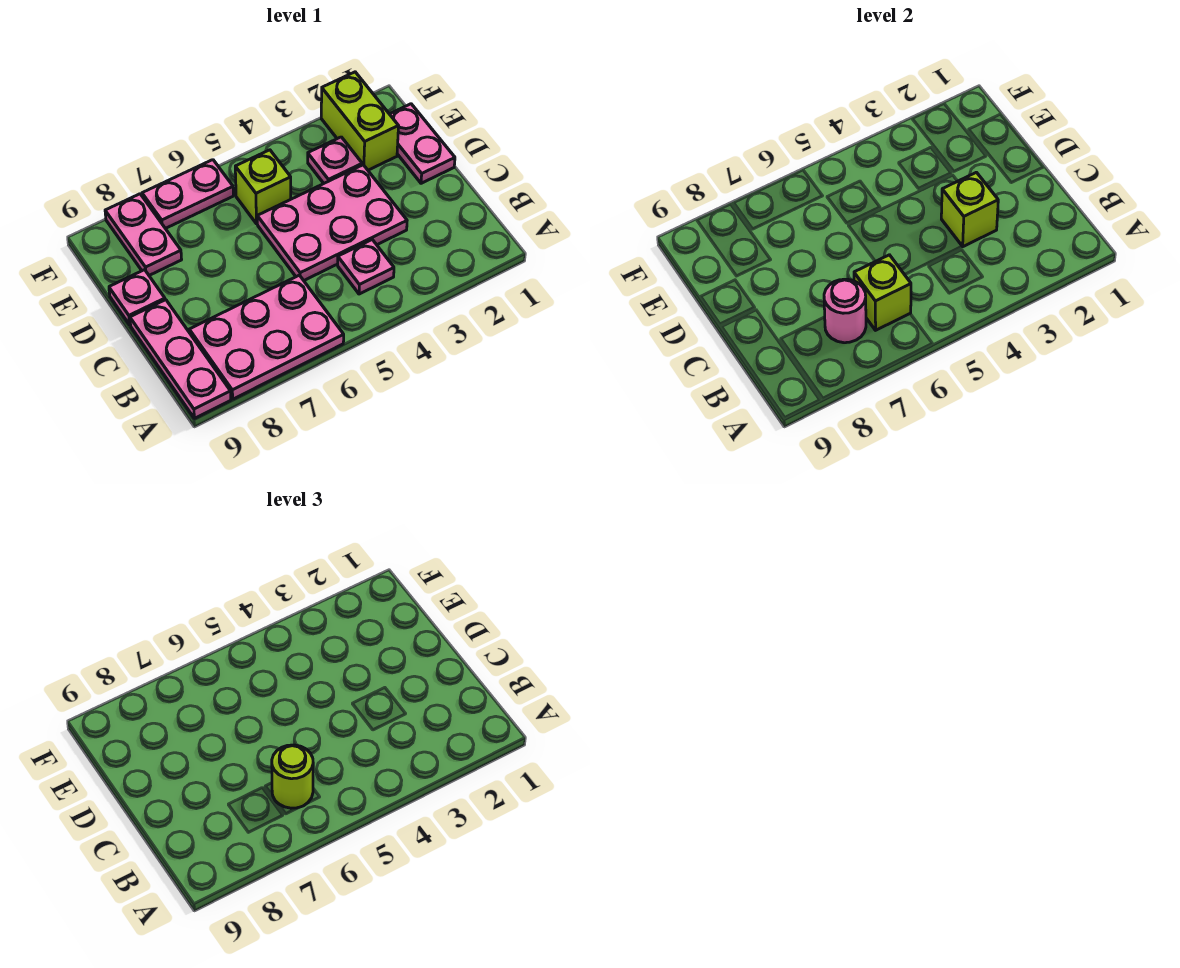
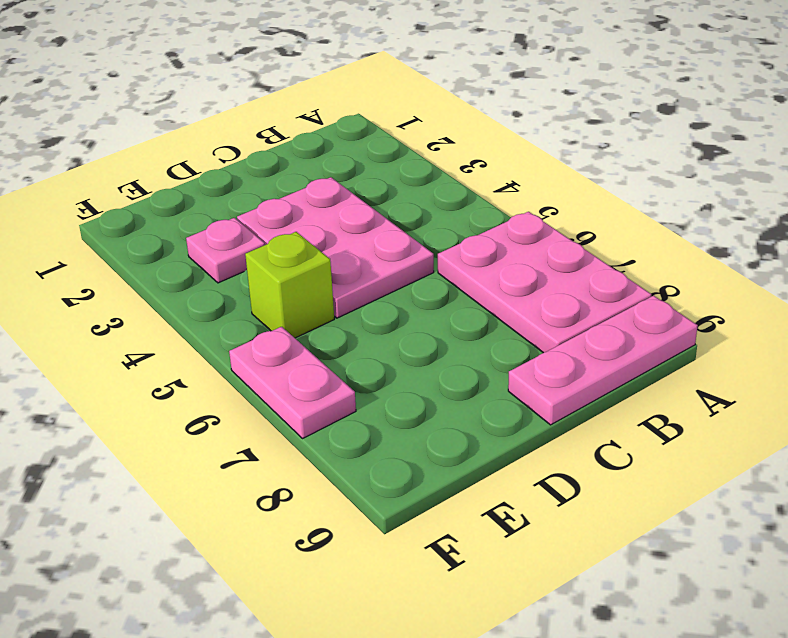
none -> pink plate B4 level 1
none -> pink plate D1:E1 level 1
none -> pink plate D9 level 1

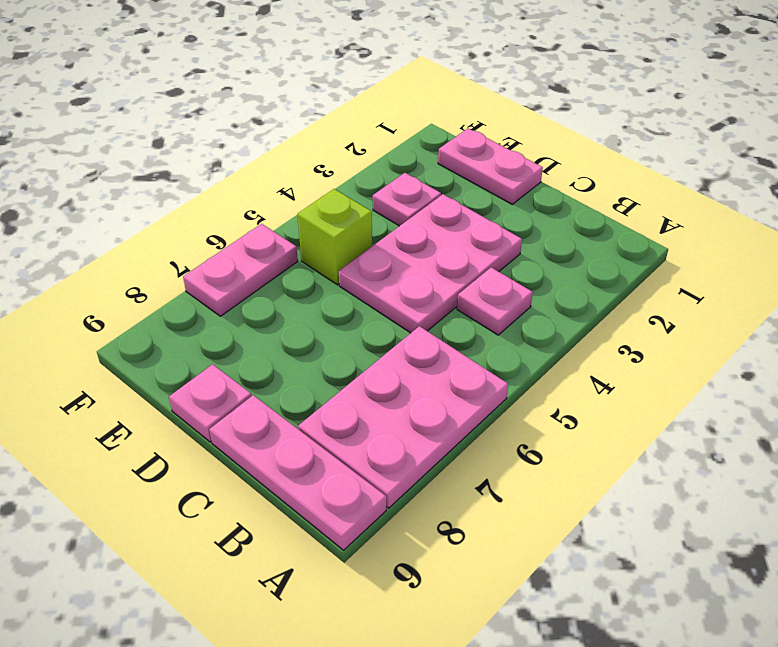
none -> lime brick E2:F2 level 1
none -> pink plate E8:F8 level 1
none -> lime brick B6 level 2

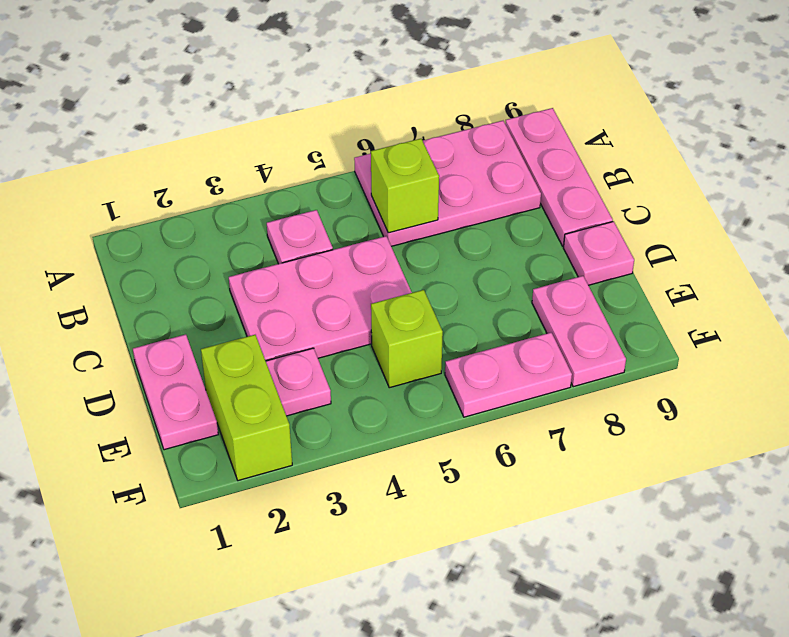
none -> pink round brick B7 level 2
none -> lime brick C3 level 2
none -> lime round brick B6 level 3

